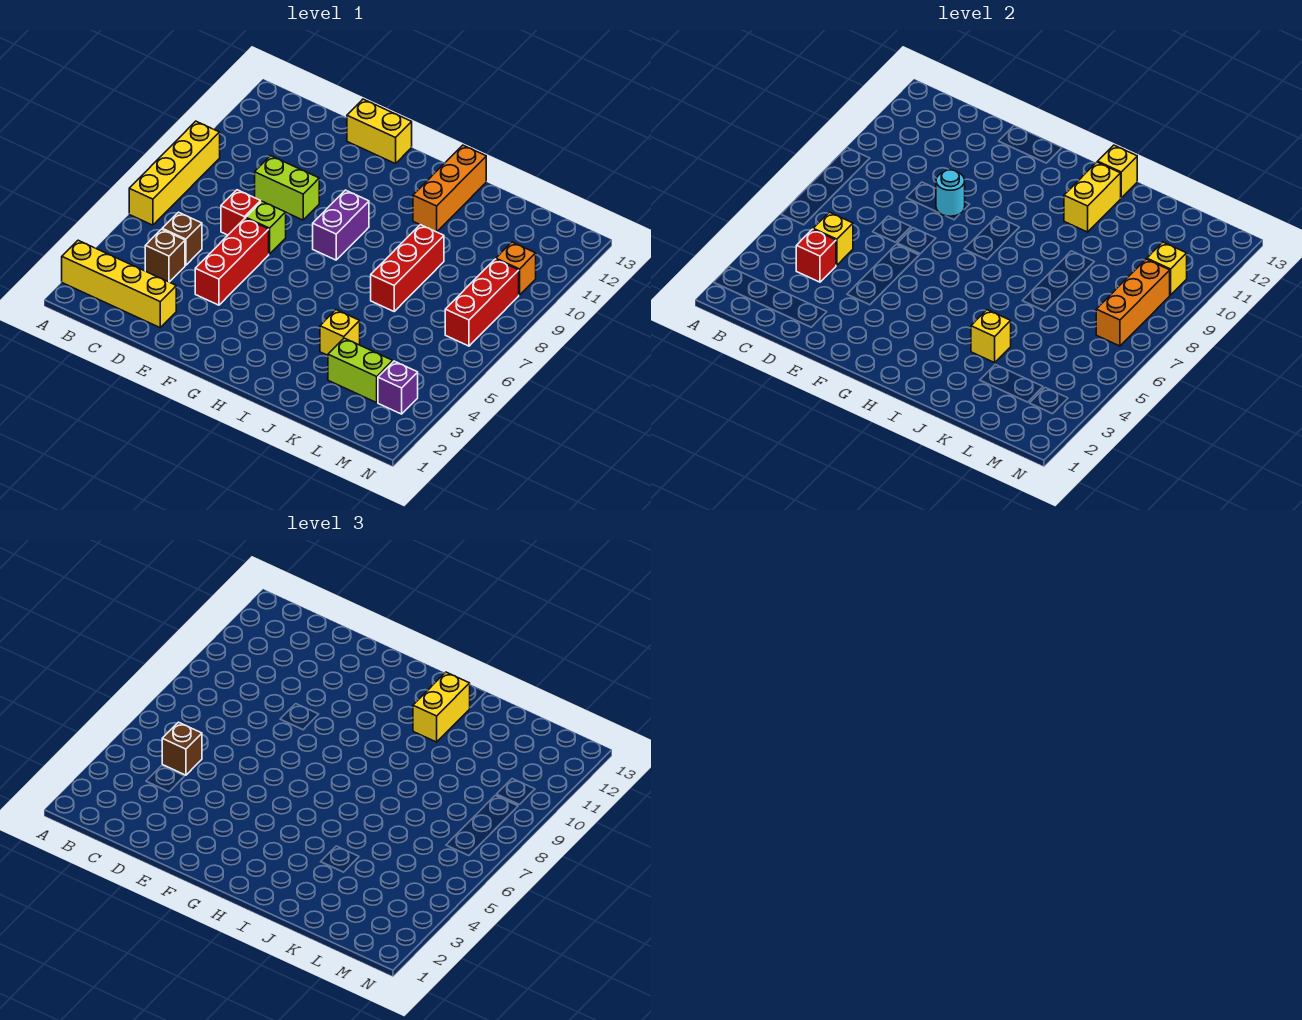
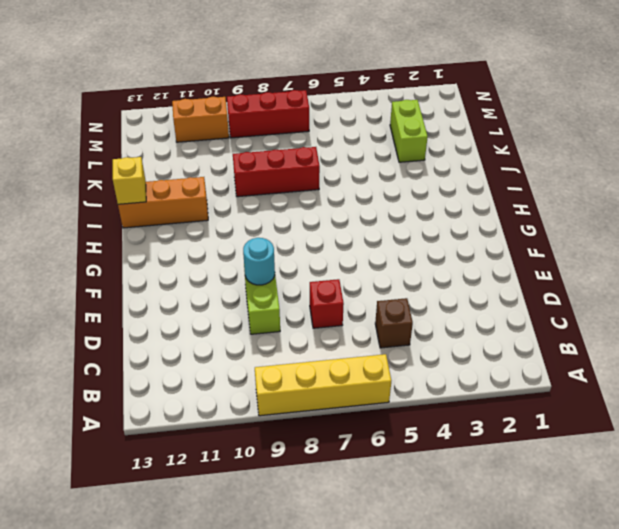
orange brick M10:M11 level 1 -> orange brick M10 level 1
none -> yellow brick A2:D2 level 1
none -> brown brick C4 level 1
none -> red brick E4:E6 level 1

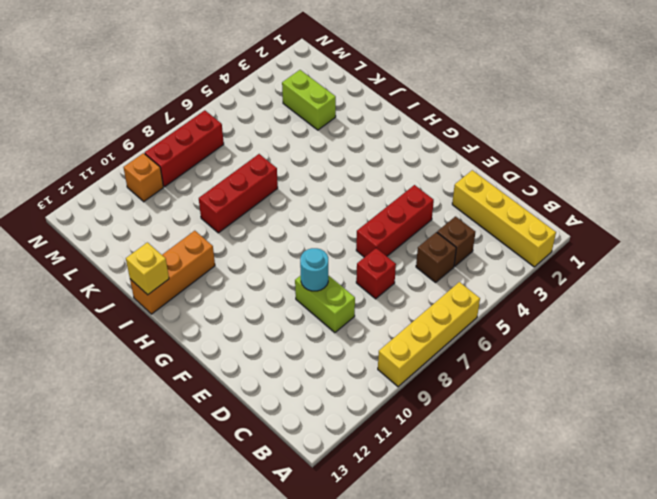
none -> lime brick E7 level 1
none -> yellow brick E13:F13 level 1
none -> purple brick G8:G9 level 1

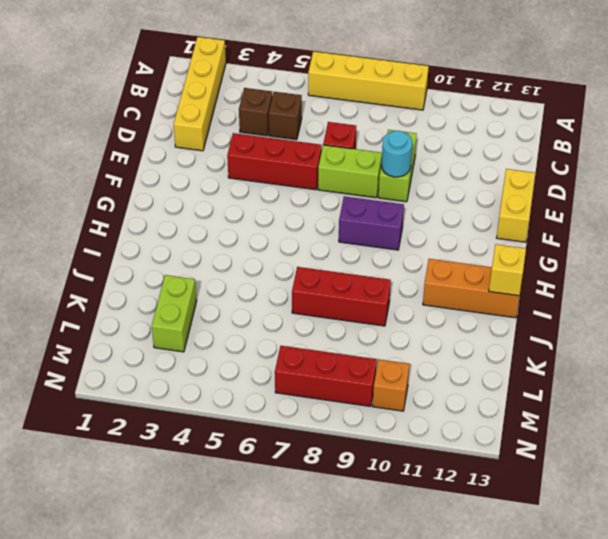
lime brick E7:E8 level 1 -> lime brick E7 level 1
none -> yellow brick J4 level 1
none -> purple brick M3 level 1
none -> red brick C4 level 2

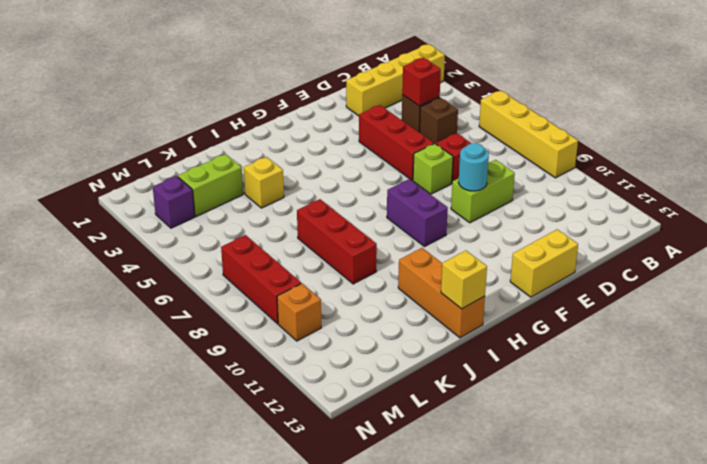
none -> yellow brick C5 level 2
none -> yellow brick I11:I12 level 2
none -> yellow brick J4 level 2

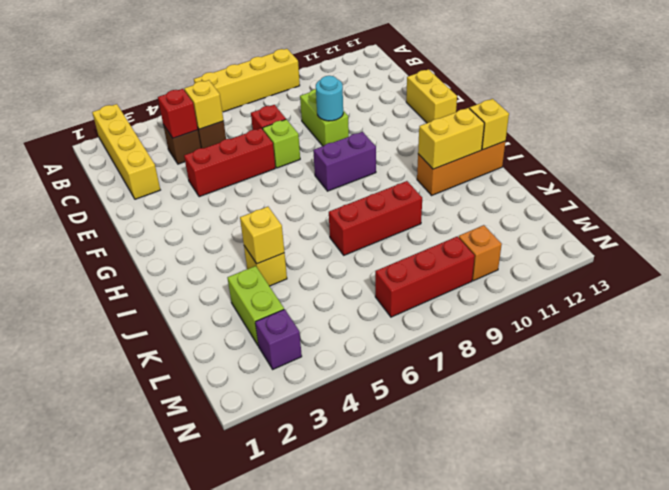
none -> orange brick M7:M9 level 2
none -> yellow brick M10 level 2
none -> brown brick C5 level 3

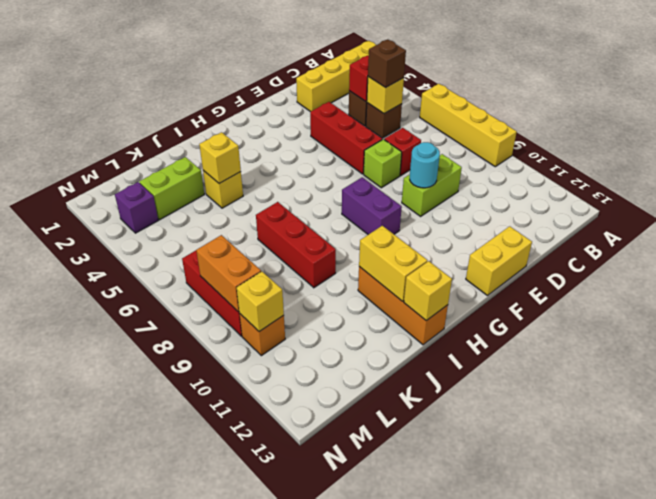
orange brick M8:M9 level 2 -> orange brick M7:M9 level 2
none -> yellow brick I11:I12 level 3

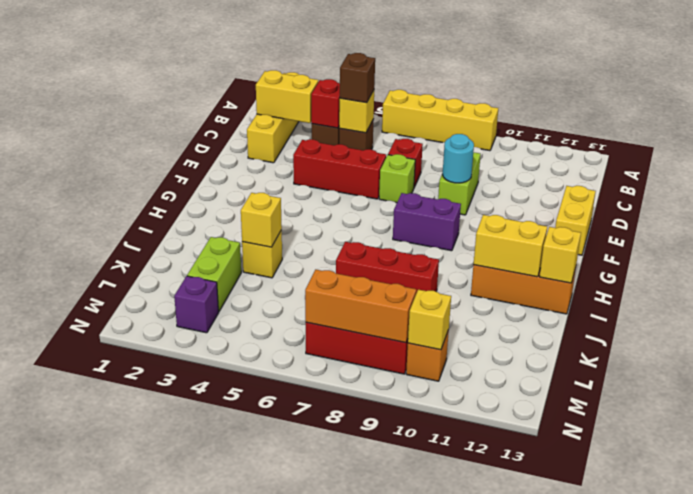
yellow brick C2:C3 level 2 -> yellow brick I11:I12 level 3

